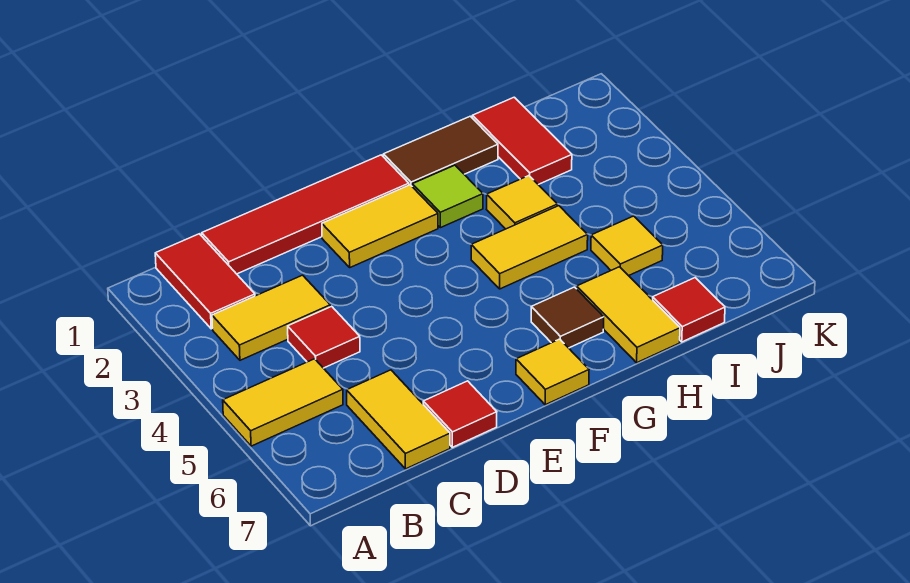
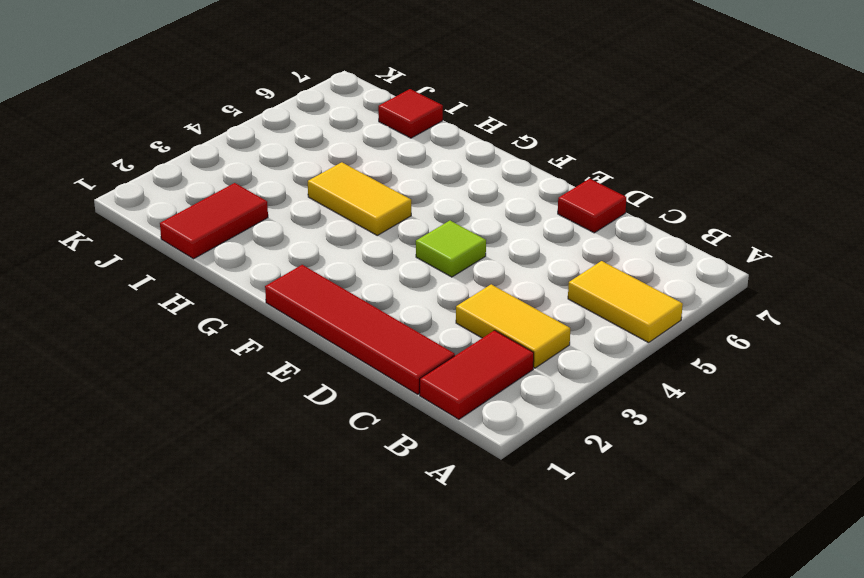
lime tile E4 level 1 -> lime tile G2 level 1
none -> red tile C4 level 1
none -> yellow tile C6:C7 level 1
none -> yellow tile E2:F2 level 1

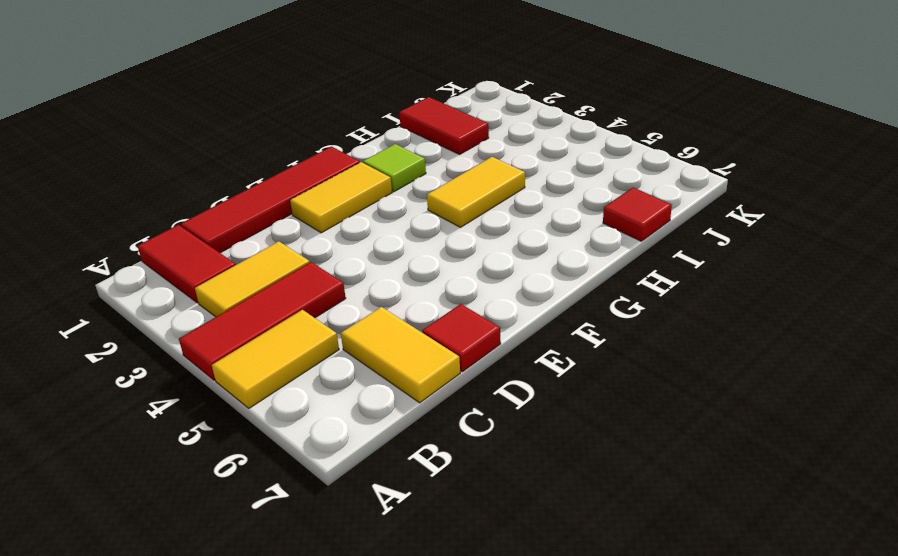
red tile A4:C4 level 1 -> red tile C4 level 1
none -> yellow tile F7 level 1
none -> brown tile G1:H1 level 1
none -> brown tile G6 level 1

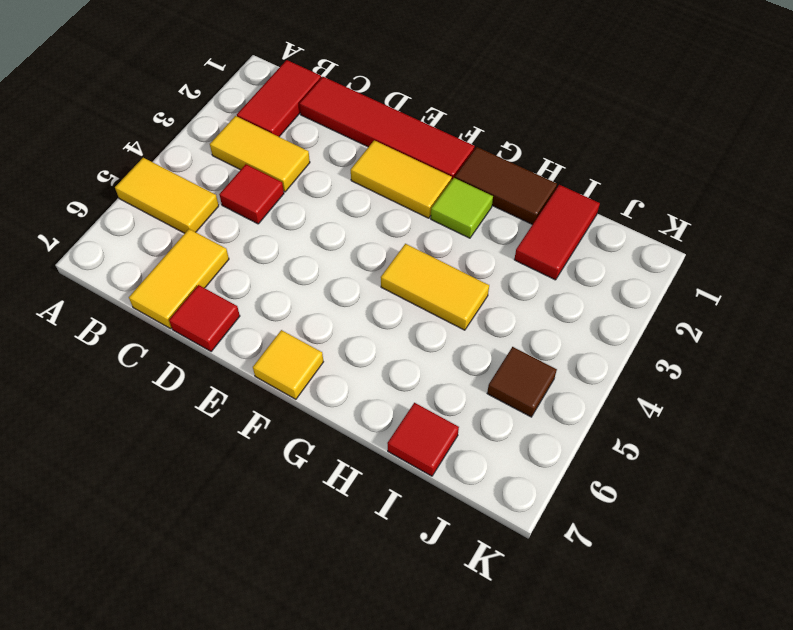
brown tile J5 level 1 -> brown tile G6 level 1
none -> yellow tile H3 level 1
none -> yellow tile H6:H7 level 1
none -> yellow tile I5 level 1

